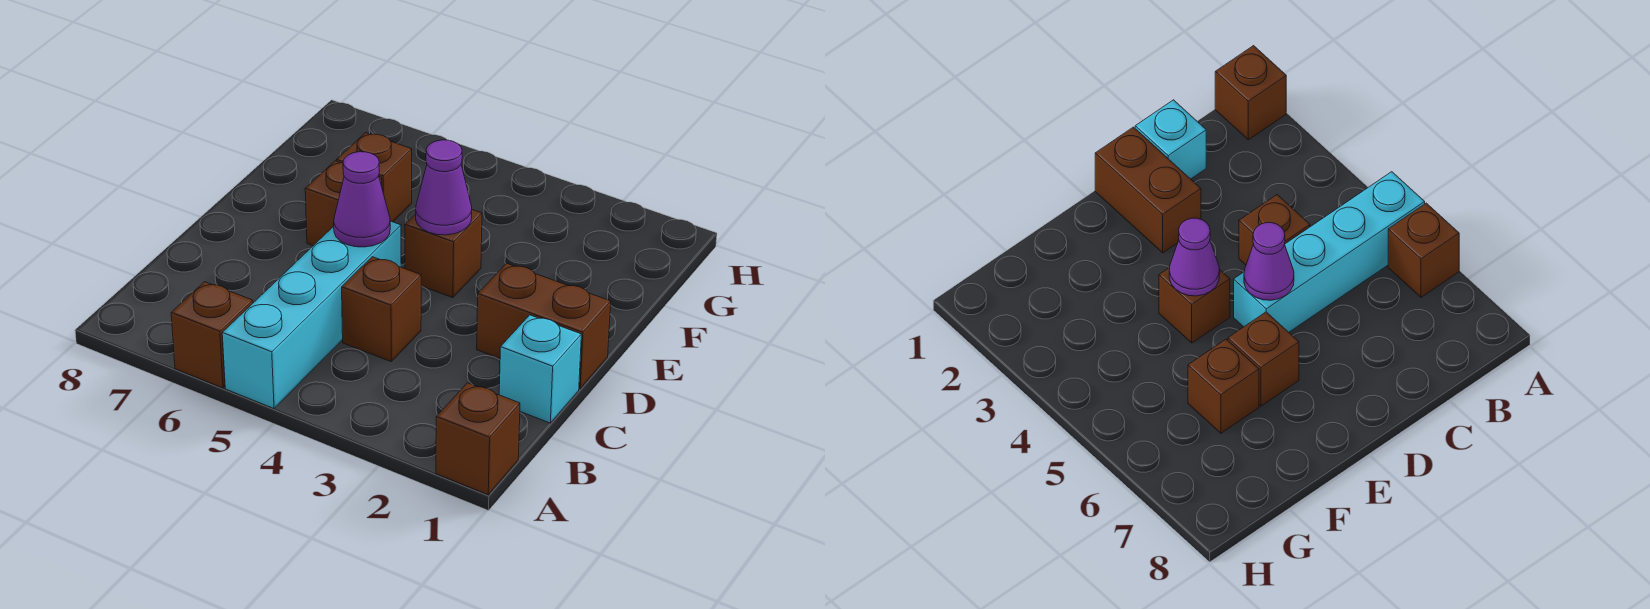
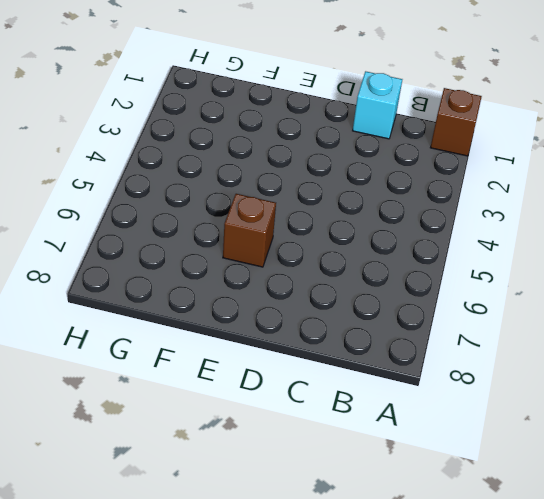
none -> cyan brick A5:D5 level 1
none -> brown brick A6 level 1

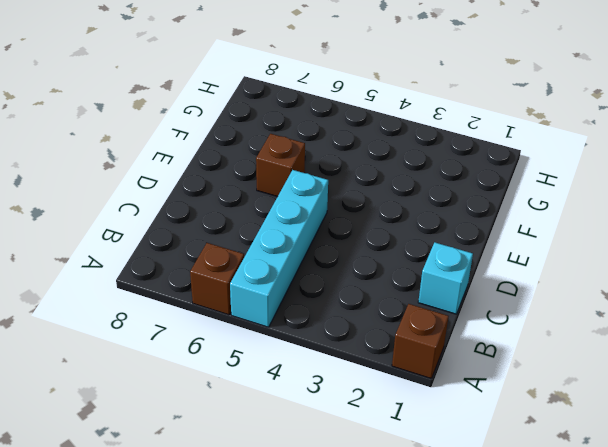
none -> brown brick C4 level 1
none -> brown brick D1:D2 level 1

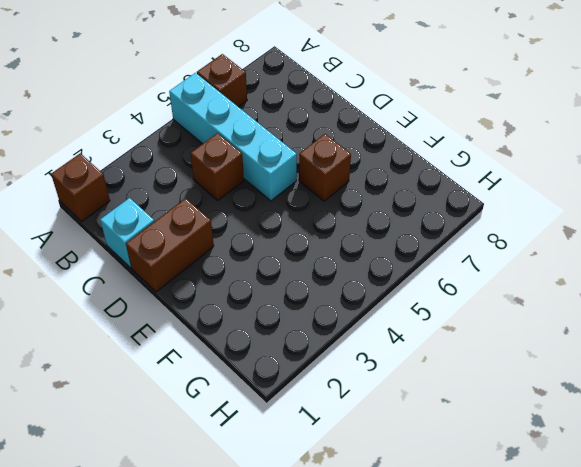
none -> brown brick E4 level 1
none -> brown brick F6 level 1

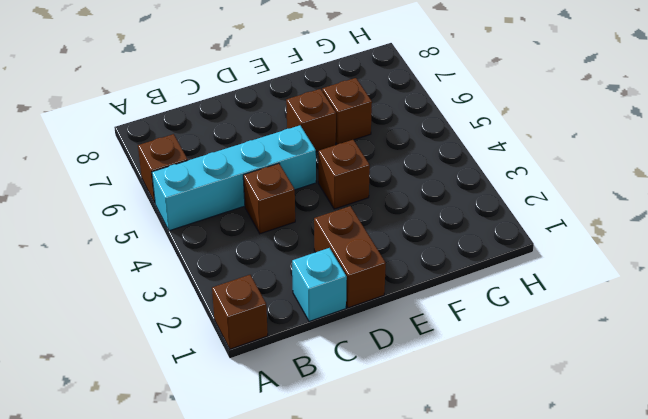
none -> purple cone D5 level 2
none -> purple cone E4 level 2

